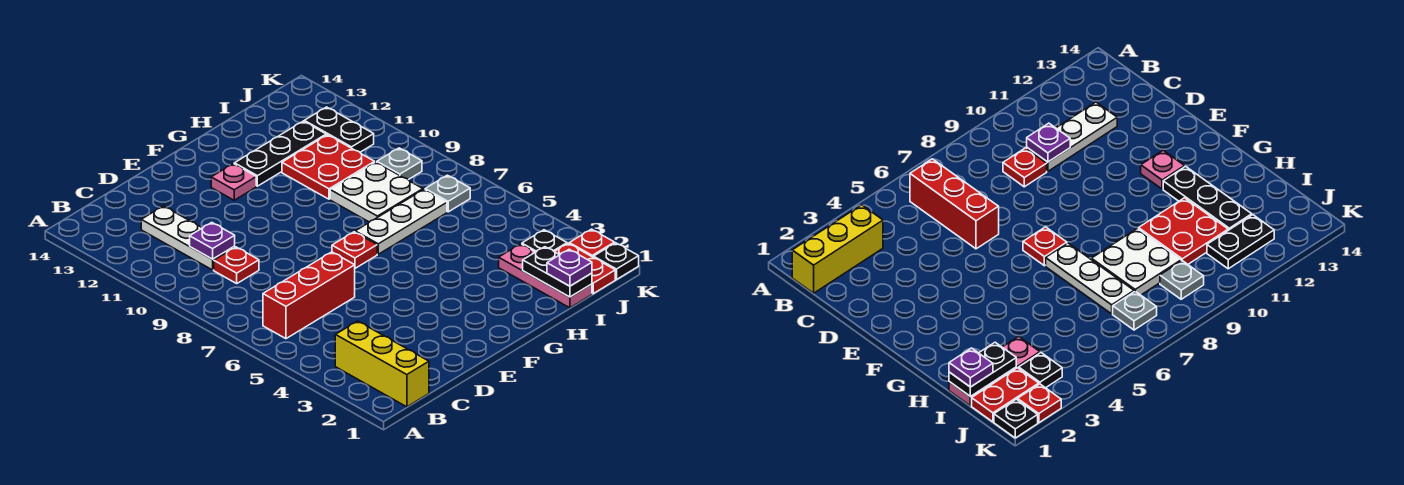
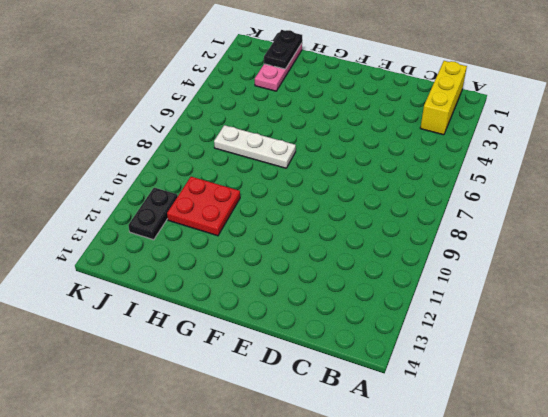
none -> red brick B6:D6 level 1
none -> red plate C9 level 1
none -> white plate C10:C12 level 1

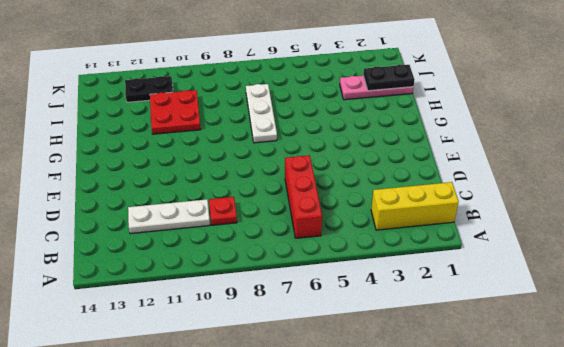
none -> red plate F7 level 1
none -> pink plate F12 level 1
none -> black plate G12:I12 level 1

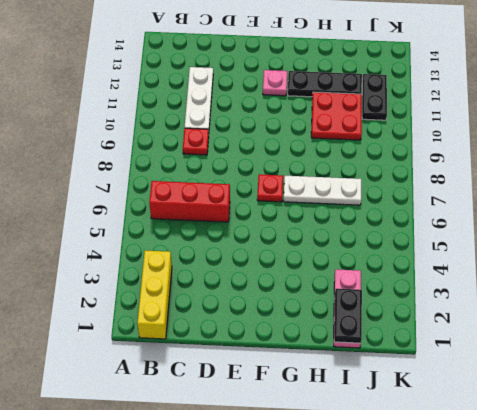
none -> white plate H8:I9 level 1
none -> red plate J1:J2 level 1
none -> black plate J3 level 1

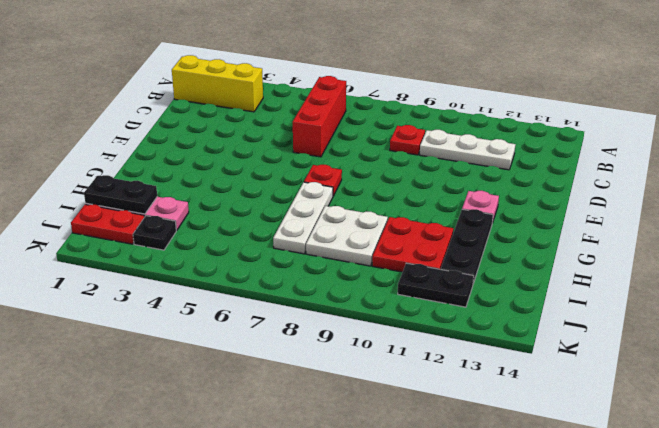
none -> grey plate J7 level 1
none -> grey plate J9 level 1
none -> black plate K1 level 1

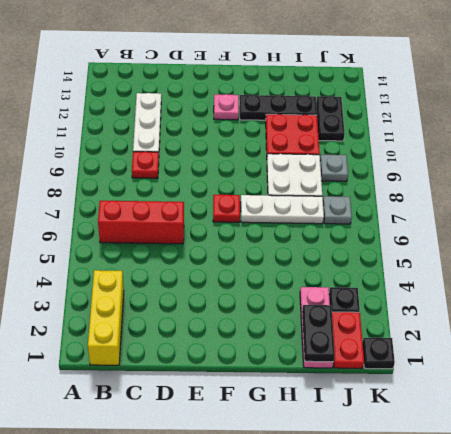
none -> red plate K2 level 1
none -> purple plate C10 level 2
none -> purple plate I1 level 3

